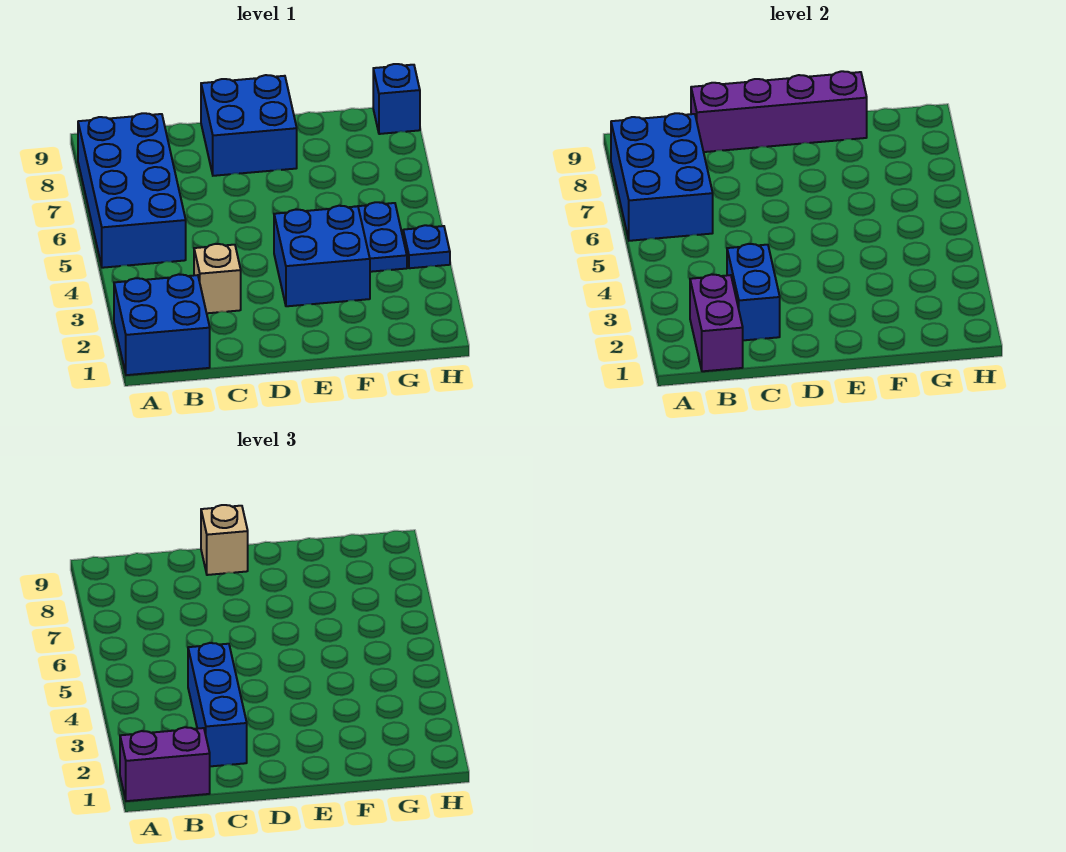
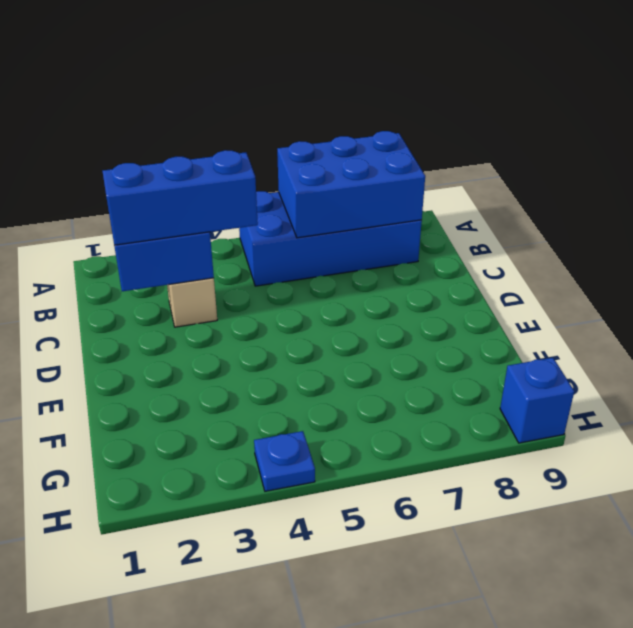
none -> blue brick A1:B2 level 1
none -> blue brick D8:E9 level 1
none -> blue brick E3:F4 level 1

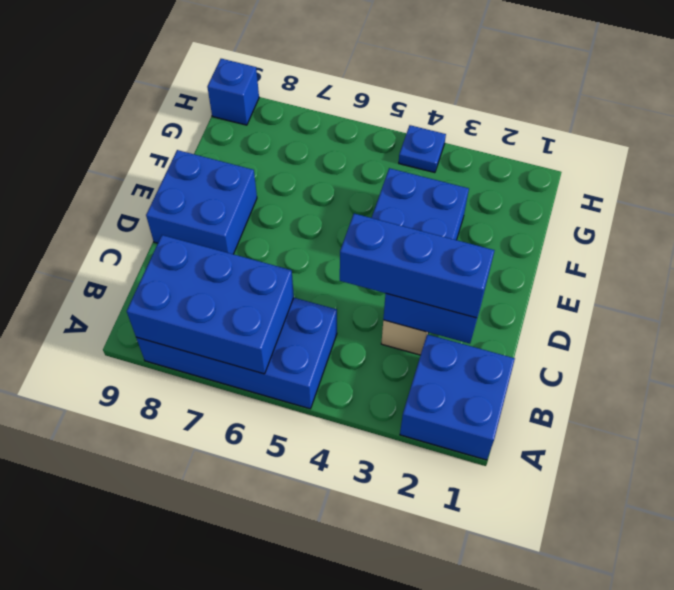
none -> blue plate G4:G5 level 1
none -> purple brick B1:B2 level 2
none -> purple brick C9:F9 level 2

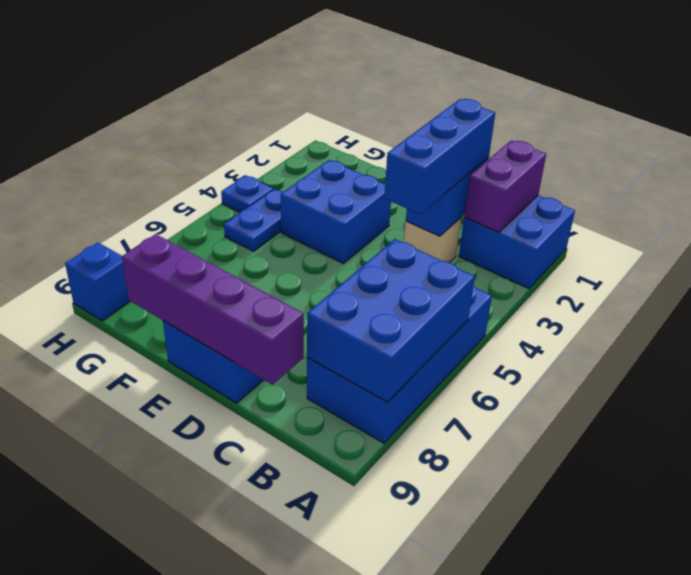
none -> purple brick A1:B1 level 3
none -> tan brick D9 level 3

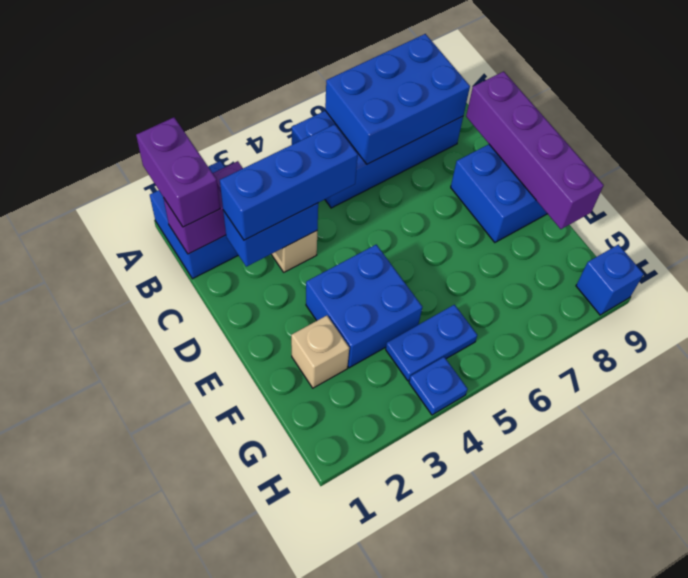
tan brick F2 level 1 -> tan brick D9 level 3

